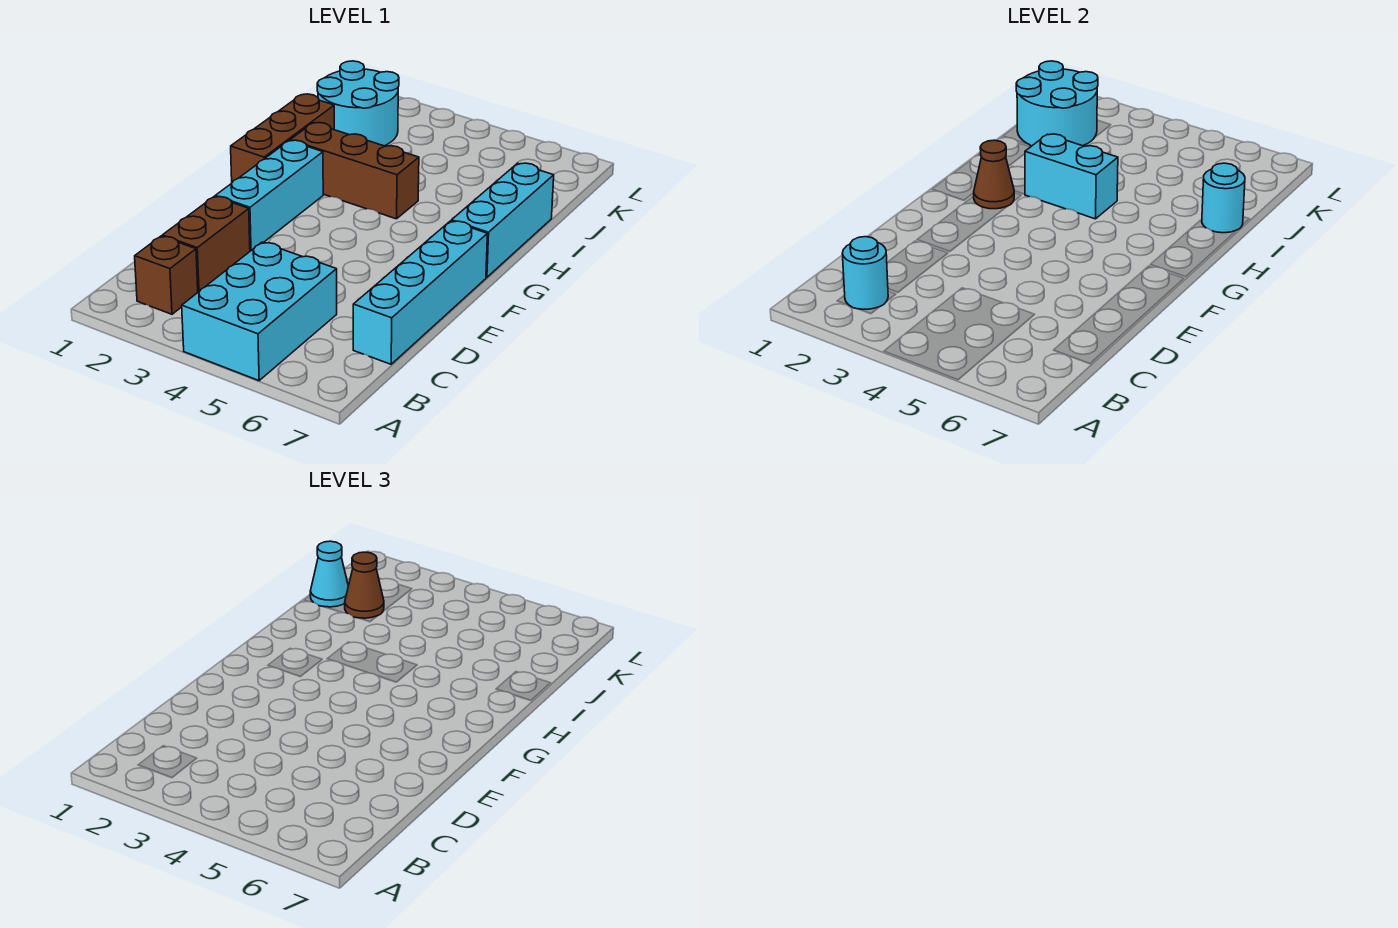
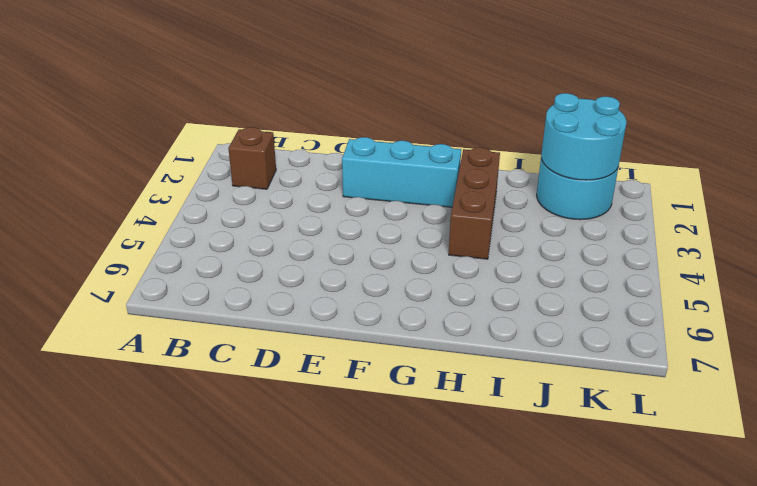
none -> cyan brick A4:C5 level 1
none -> brown brick C2:D2 level 1
none -> cyan brick C7:F7 level 1

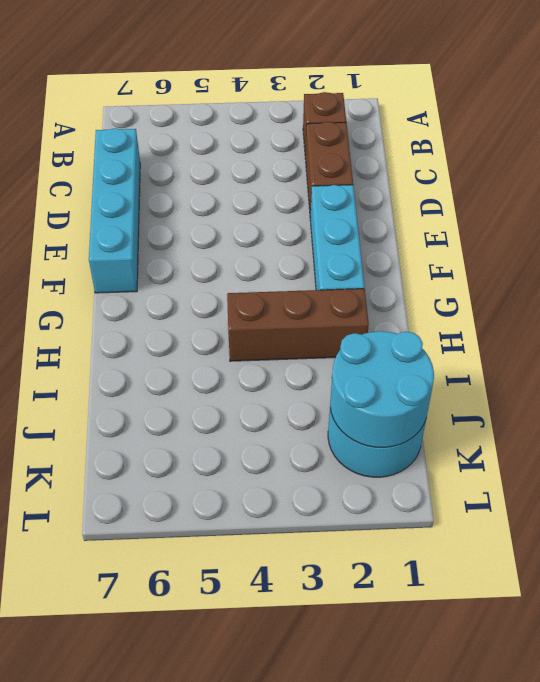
none -> cyan brick A4:C5 level 1
none -> brown brick G1:I1 level 1
none -> cyan brick G7:I7 level 1

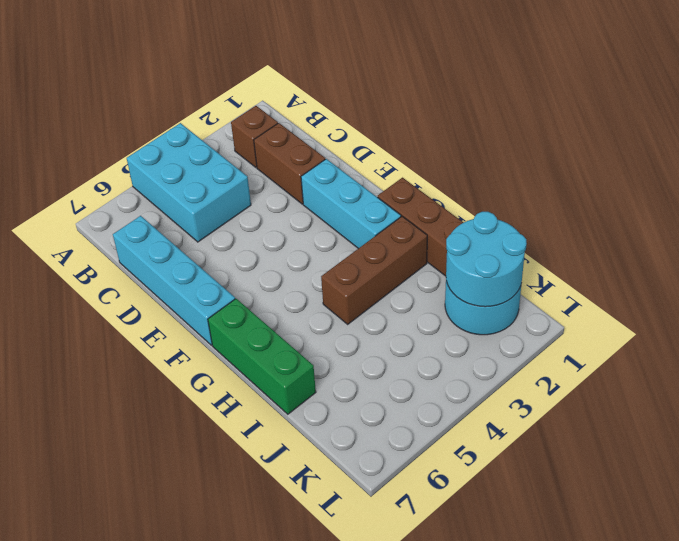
green brick G7:I7 level 1 -> cyan brick G7:I7 level 1
none -> cyan round brick B2 level 2
none -> brown cone G2 level 2
none -> cyan brick H3:H4 level 2

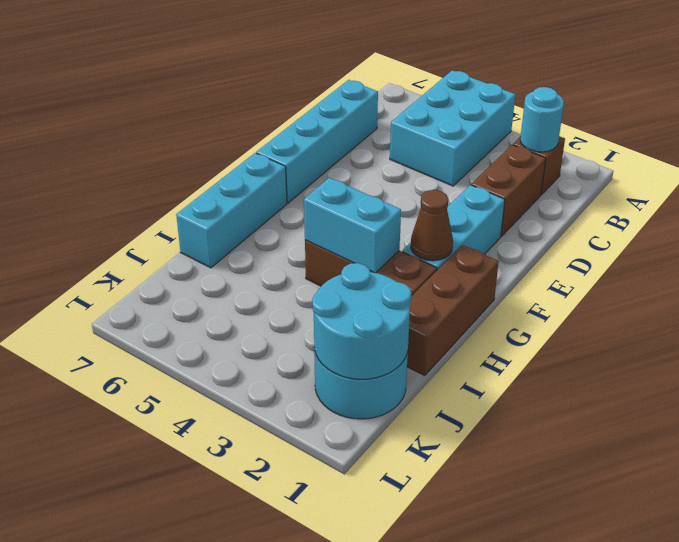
none -> cyan round brick I7 level 2
none -> cyan cone J1 level 3
none -> brown cone J2 level 3

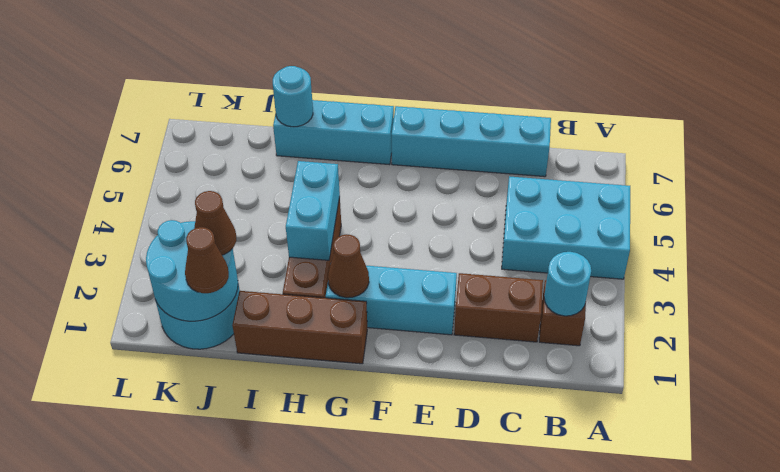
brown cone J1 level 3 -> cyan cone J1 level 3

